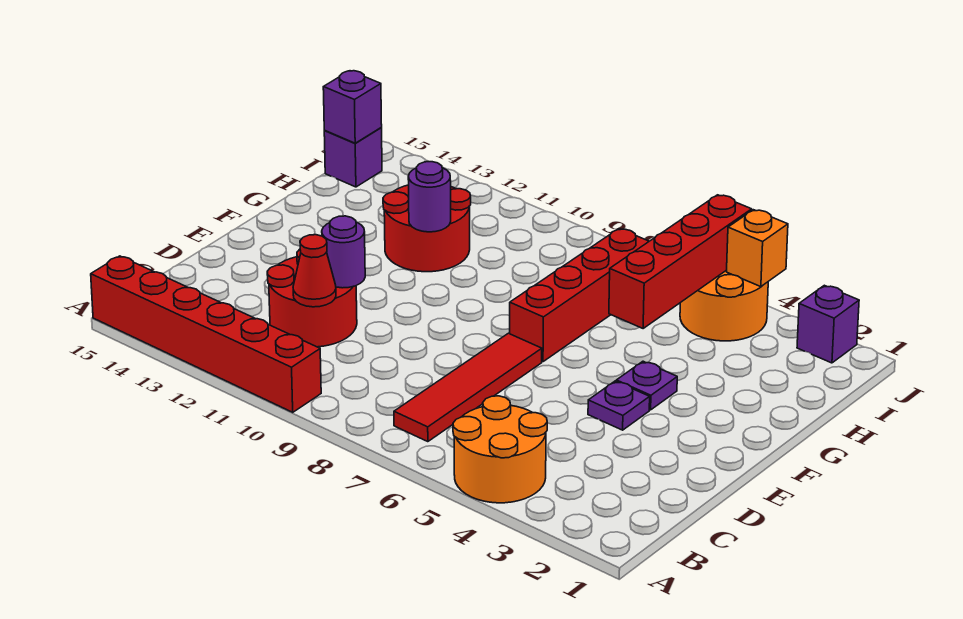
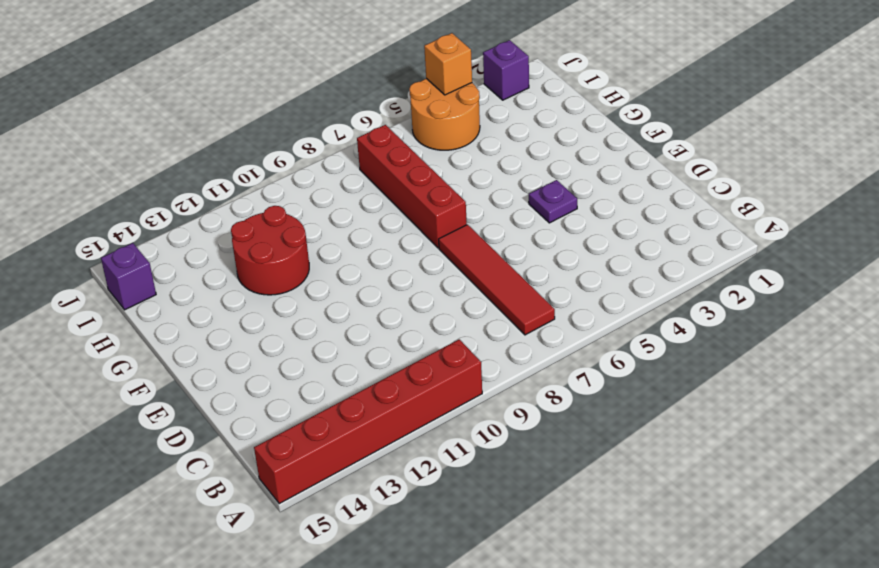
none -> orange round brick A4:B5 level 1
none -> red round brick C11:D12 level 1
none -> purple plate F4 level 1

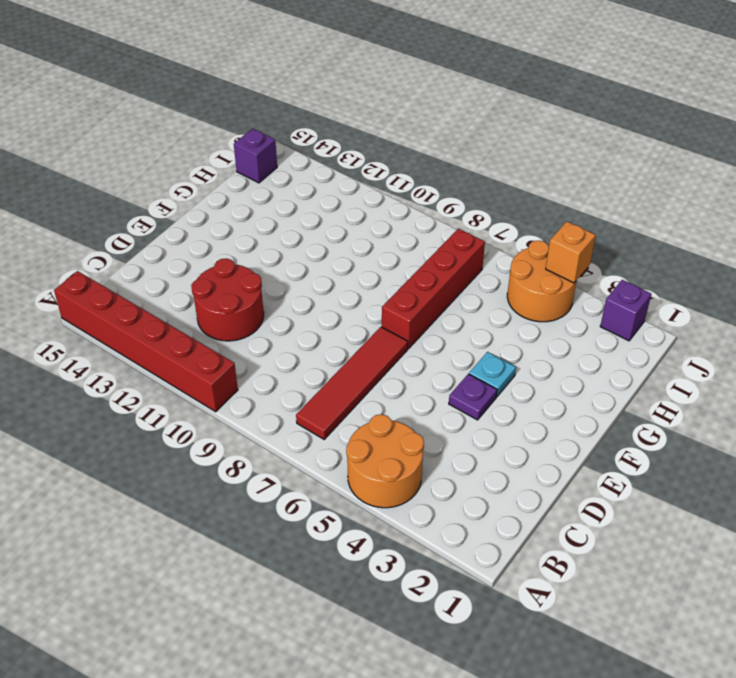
cyan plate F4 level 1 -> purple plate F4 level 1
none -> red round brick G11:H12 level 1
none -> red cone C11 level 2
none -> purple round brick D11 level 2

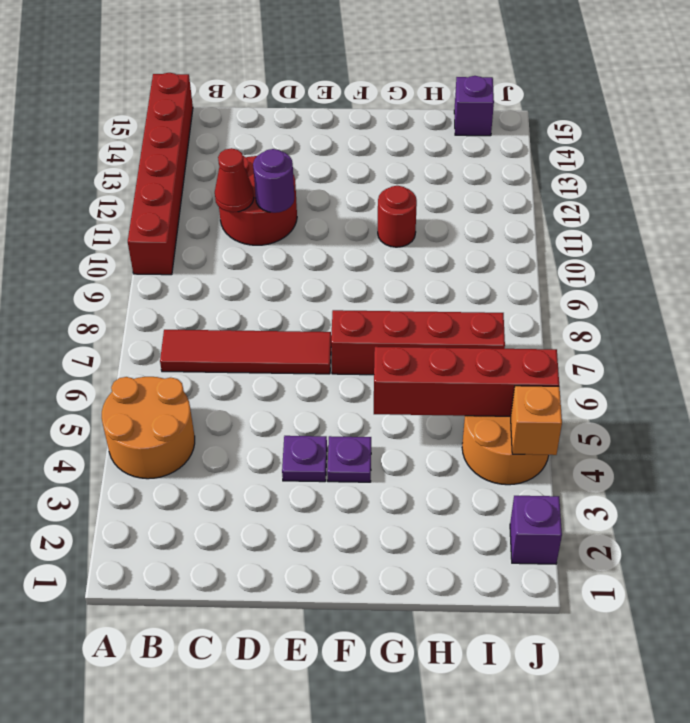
red round brick G11 level 1 -> red round brick G11:H12 level 1
none -> purple round brick G11 level 2
none -> purple brick I15 level 2

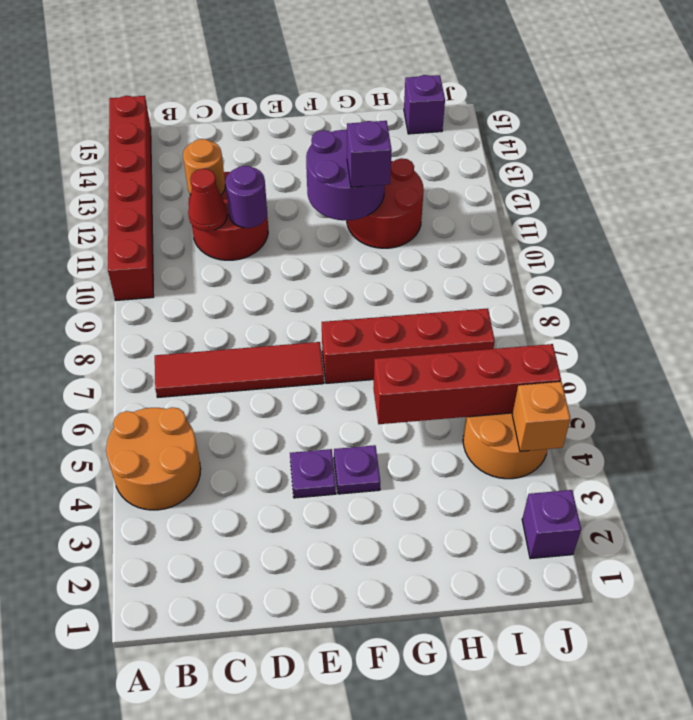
orange round brick C12 level 2 -> none
purple round brick F11:G12 level 2 -> purple round brick G11 level 2
purple brick G11 level 3 -> purple brick I15 level 2

